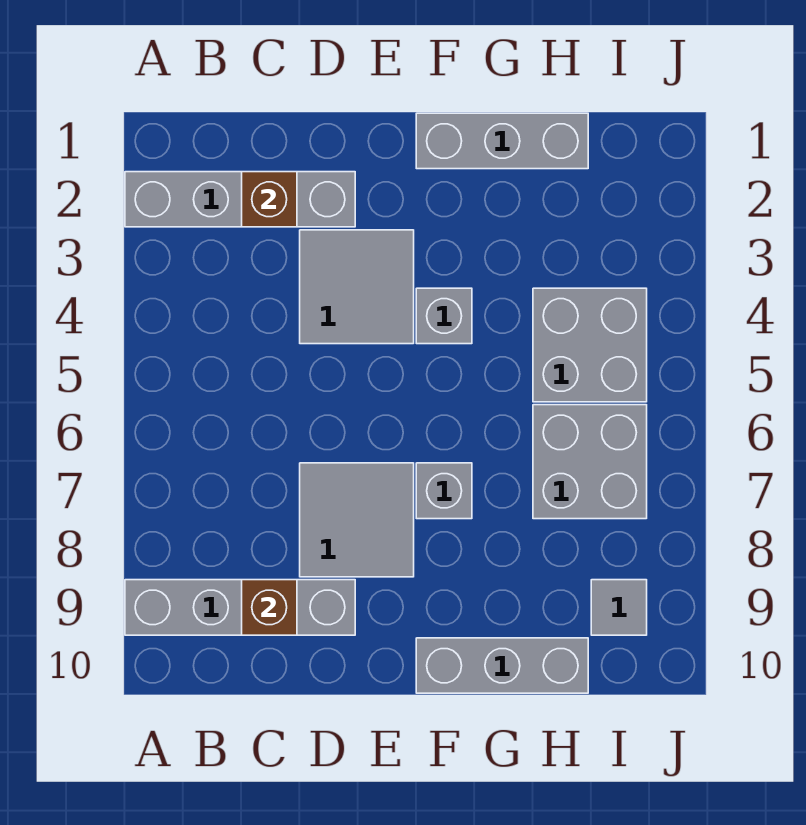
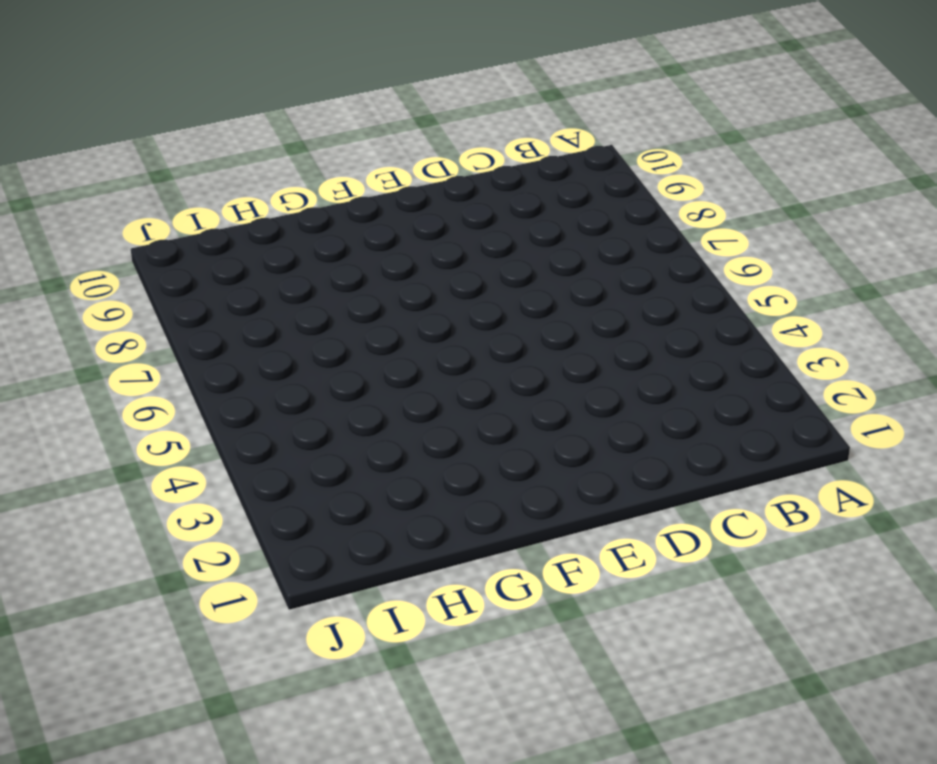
none -> grey brick A2:D2 level 1
none -> grey brick A9:D9 level 1
none -> grey tile D3:E4 level 1

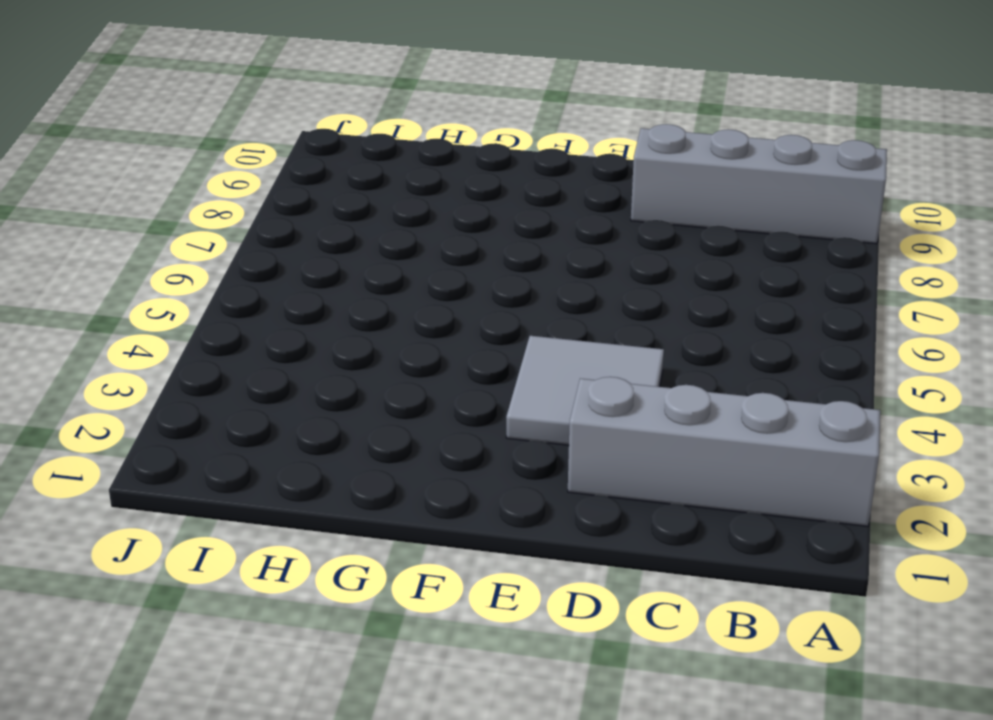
none -> grey tile D7:E8 level 1
none -> grey brick F1:H1 level 1
none -> grey brick F4 level 1

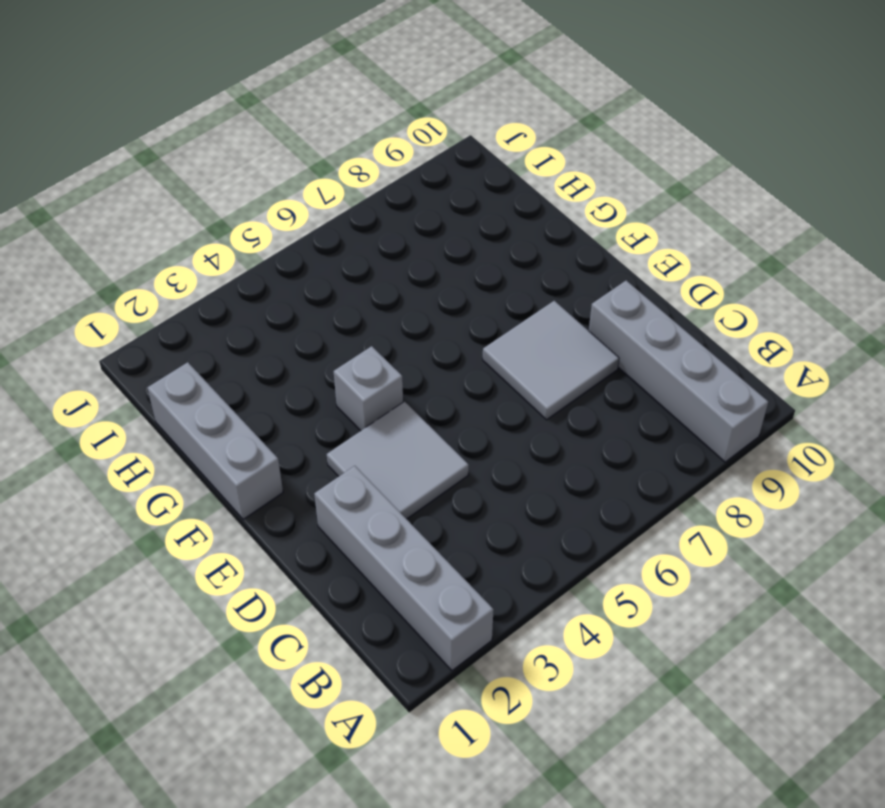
none -> grey brick F7 level 1
none -> grey brick F10:H10 level 1
none -> grey brick H4:I5 level 1

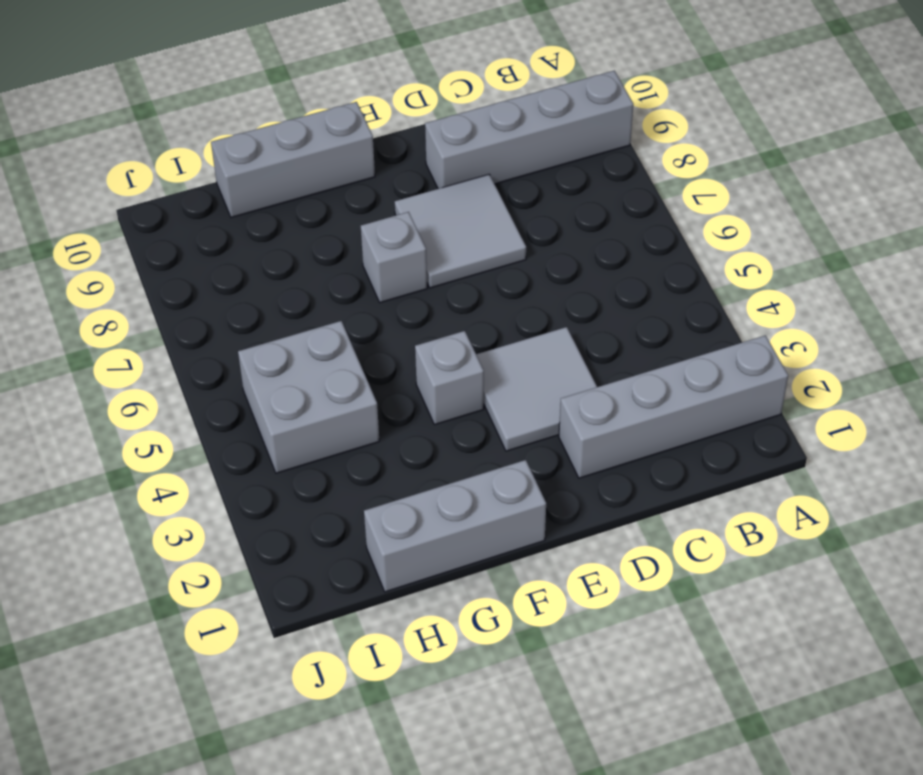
none -> grey brick H6:I7 level 1
none -> grey tile I9 level 1
none -> brown brick C2 level 2

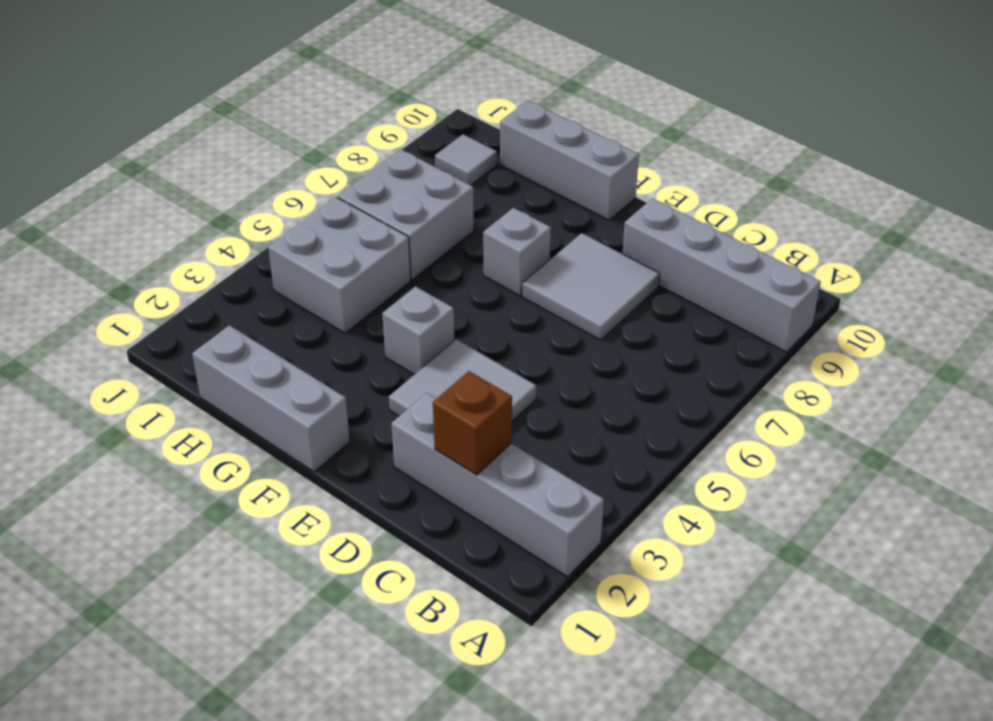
none -> brown brick C9 level 2

